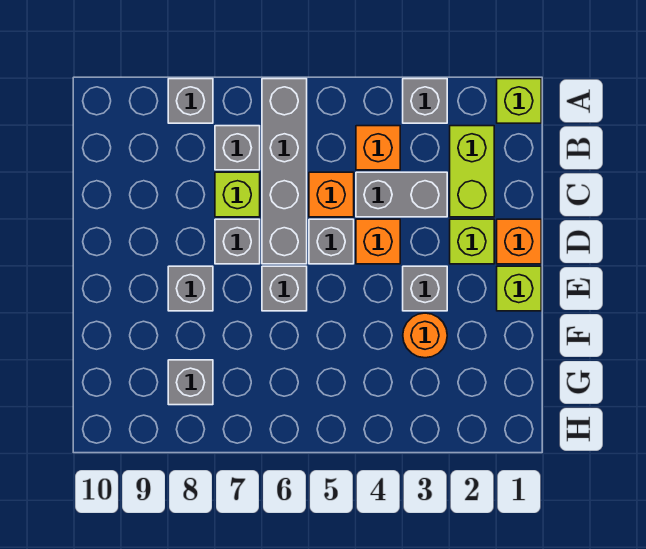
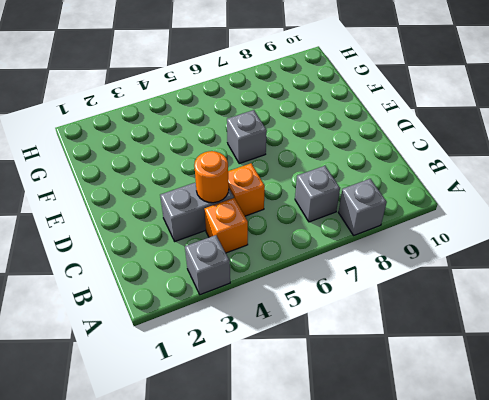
orange round brick C4 level 2 -> orange round brick F3 level 1
none -> lime brick A1 level 1
none -> grey brick A6:D6 level 1
none -> lime brick B2:C2 level 1

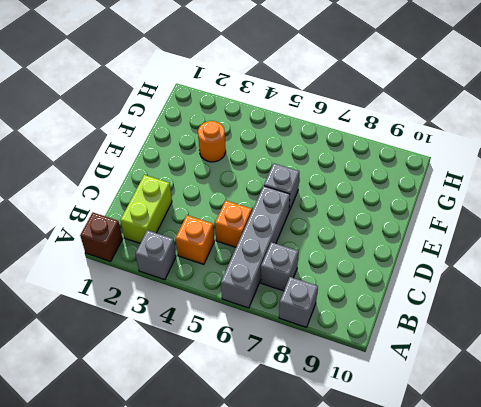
brown brick A1 level 1 -> lime brick A1 level 1
none -> grey brick C3:C4 level 1
none -> lime brick C7 level 1
none -> orange brick D1 level 1

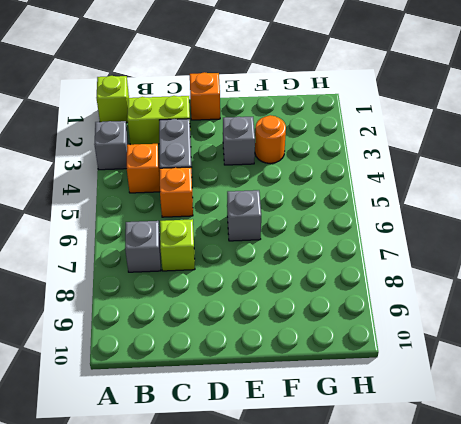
none -> grey brick A6:D6 level 1
none -> grey brick A8 level 1
none -> lime brick D2 level 1

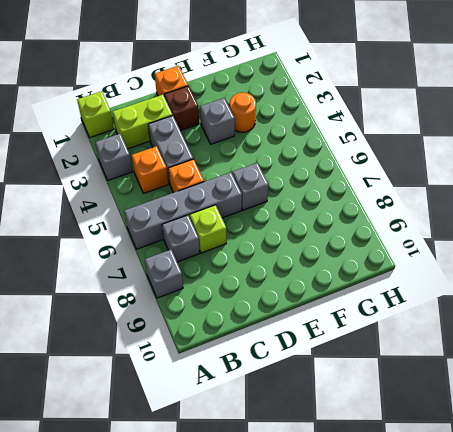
brown brick D2 level 1 -> lime brick D2 level 1
none -> orange brick D4 level 1
none -> grey brick D5 level 1
none -> grey brick D7 level 1

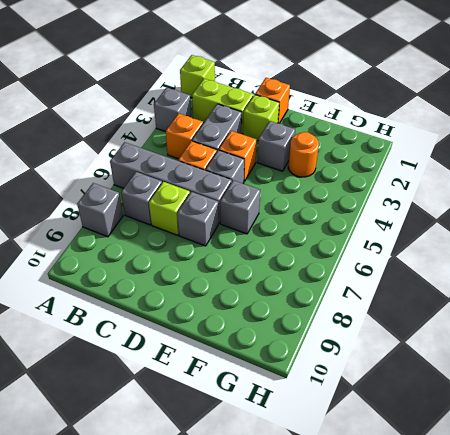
none -> lime brick E1 level 1
none -> grey brick E8 level 1
none -> grey brick G8 level 1

